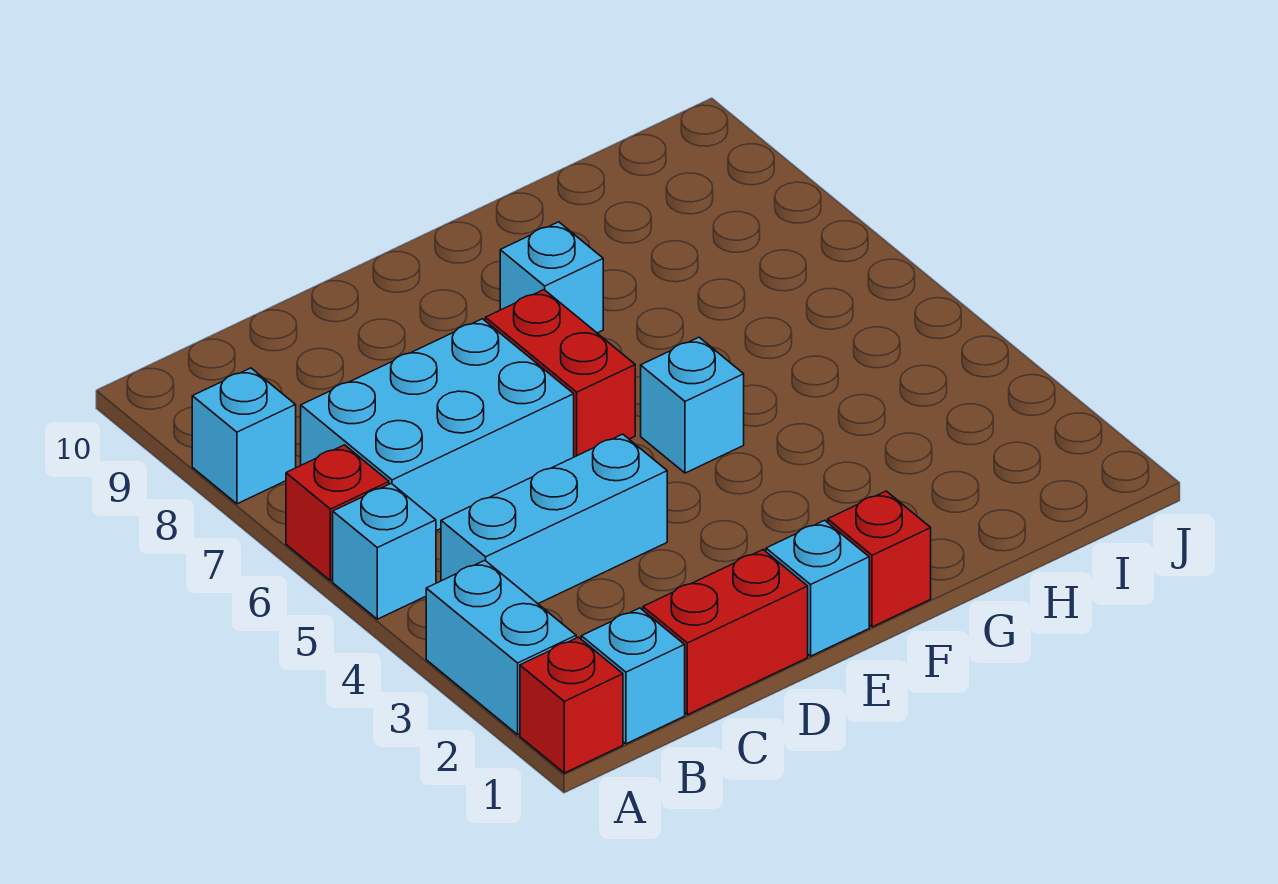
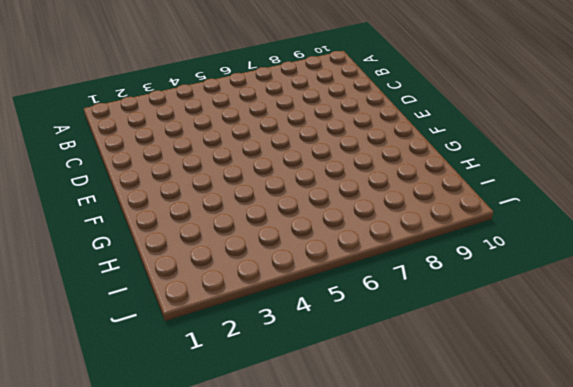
none -> red brick A1 level 1
none -> cyan brick A2:A3 level 1
none -> cyan brick A5 level 1

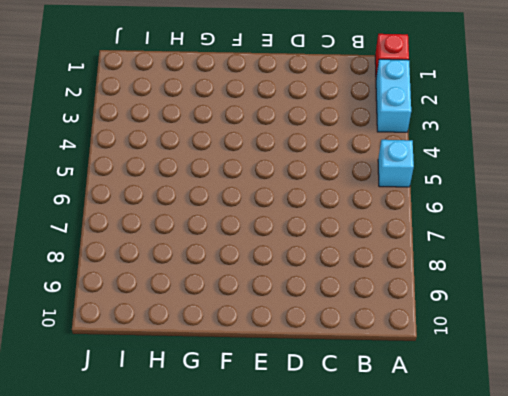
none -> red brick A6 level 1
none -> cyan brick A8 level 1
none -> cyan brick B1 level 1

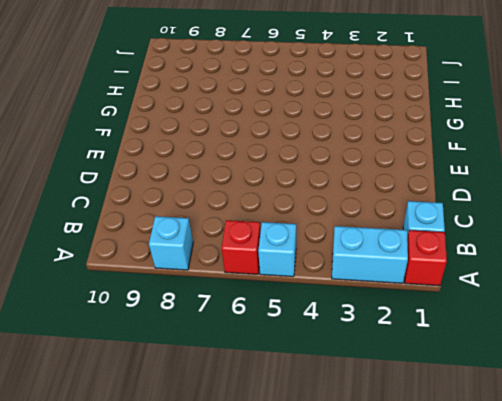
none -> cyan brick B4:D4 level 1
none -> cyan brick B6:D7 level 1
none -> red brick C1:D1 level 1

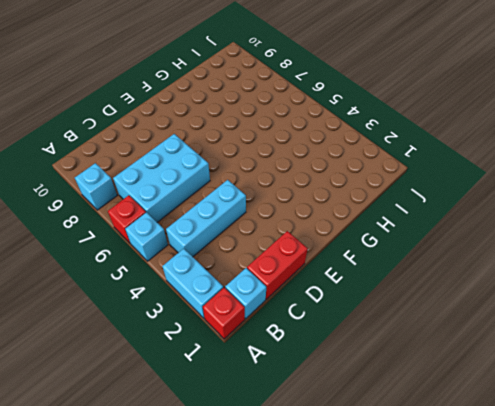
none -> cyan brick E1 level 1
none -> red brick E6:E7 level 1
none -> red brick F1 level 1

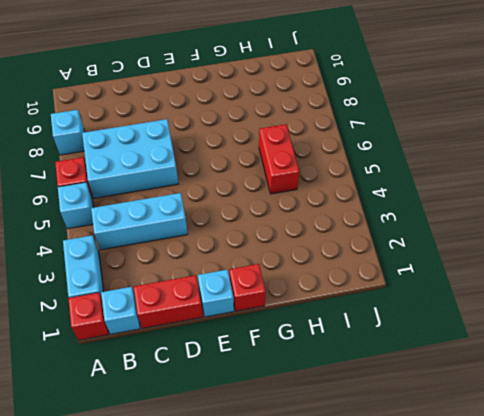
red brick H5:H6 level 1 -> red brick E6:E7 level 1
none -> cyan brick F5 level 1
none -> cyan brick F8 level 1

